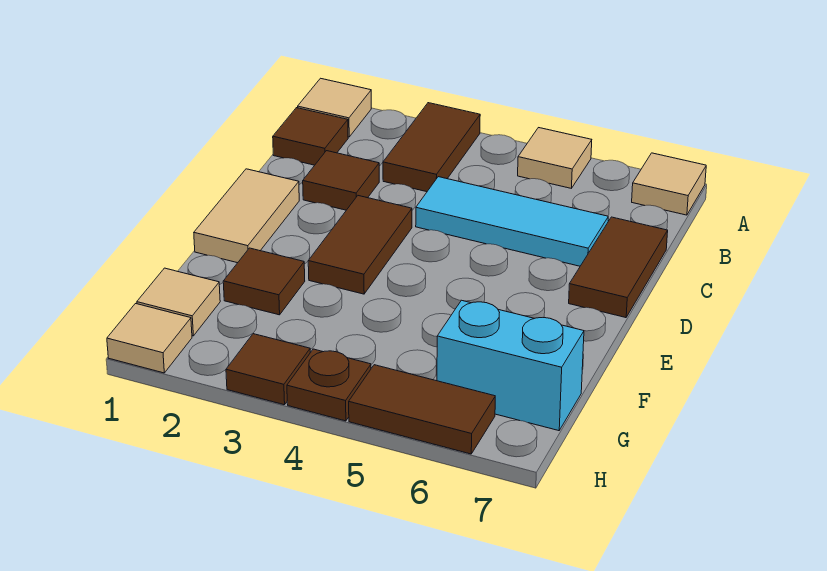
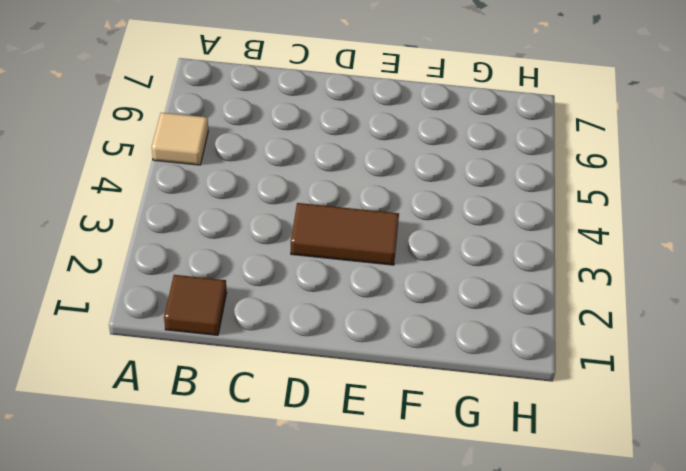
none -> tan tile A1 level 1
none -> brown tile A3:B3 level 1
none -> tan tile A7 level 1

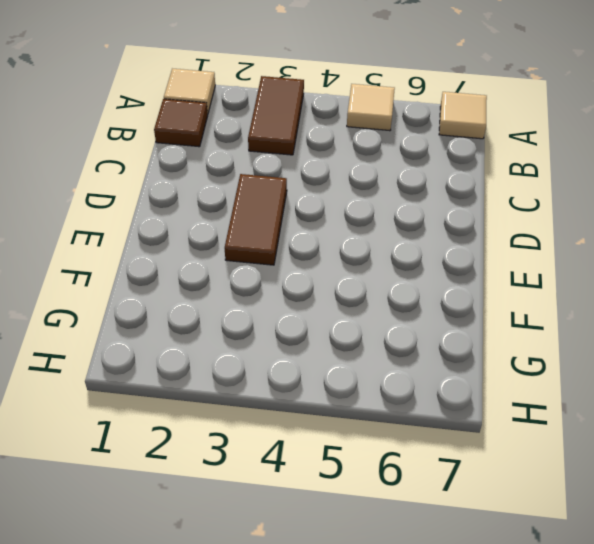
none -> brown tile C2 level 1
none -> cyan tile C4:C6 level 1
none -> brown tile C7:D7 level 1

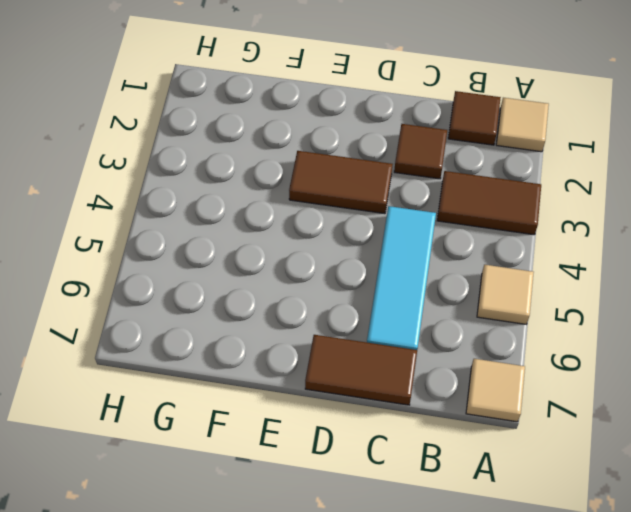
none -> tan tile D1:E1 level 1
none -> brown tile F2 level 1
none -> tan tile G1 level 1

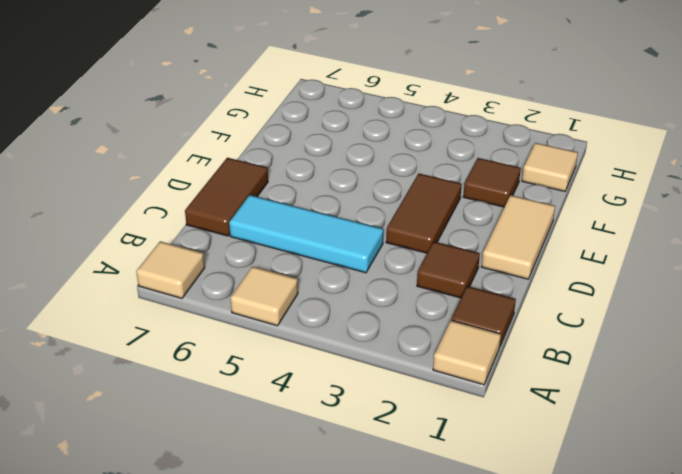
none -> brown tile A3:B3 level 1
none -> cyan brick G6:G7 level 1
none -> tan tile H1 level 1

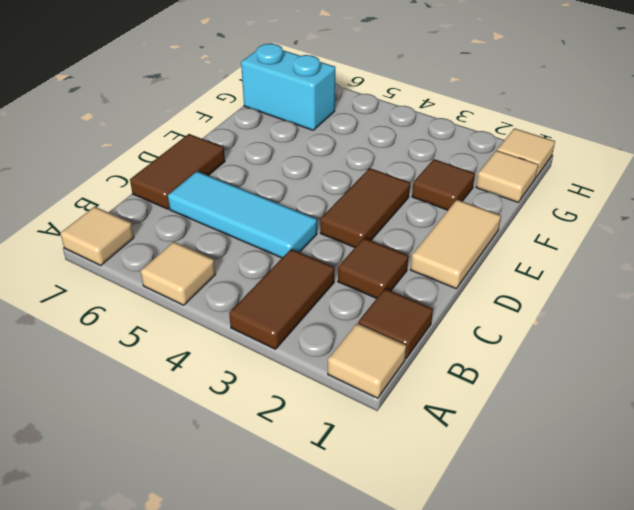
none -> brown tile H3 level 1
none -> brown plate H4 level 1
none -> brown tile H5:H6 level 1

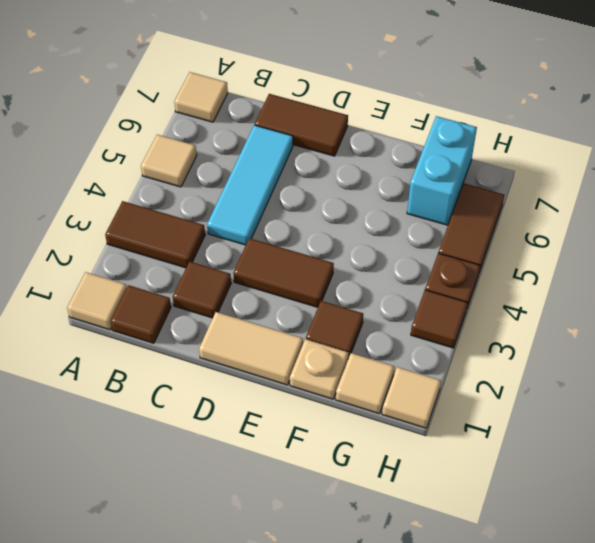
tan plate F1 level 1 -> none

